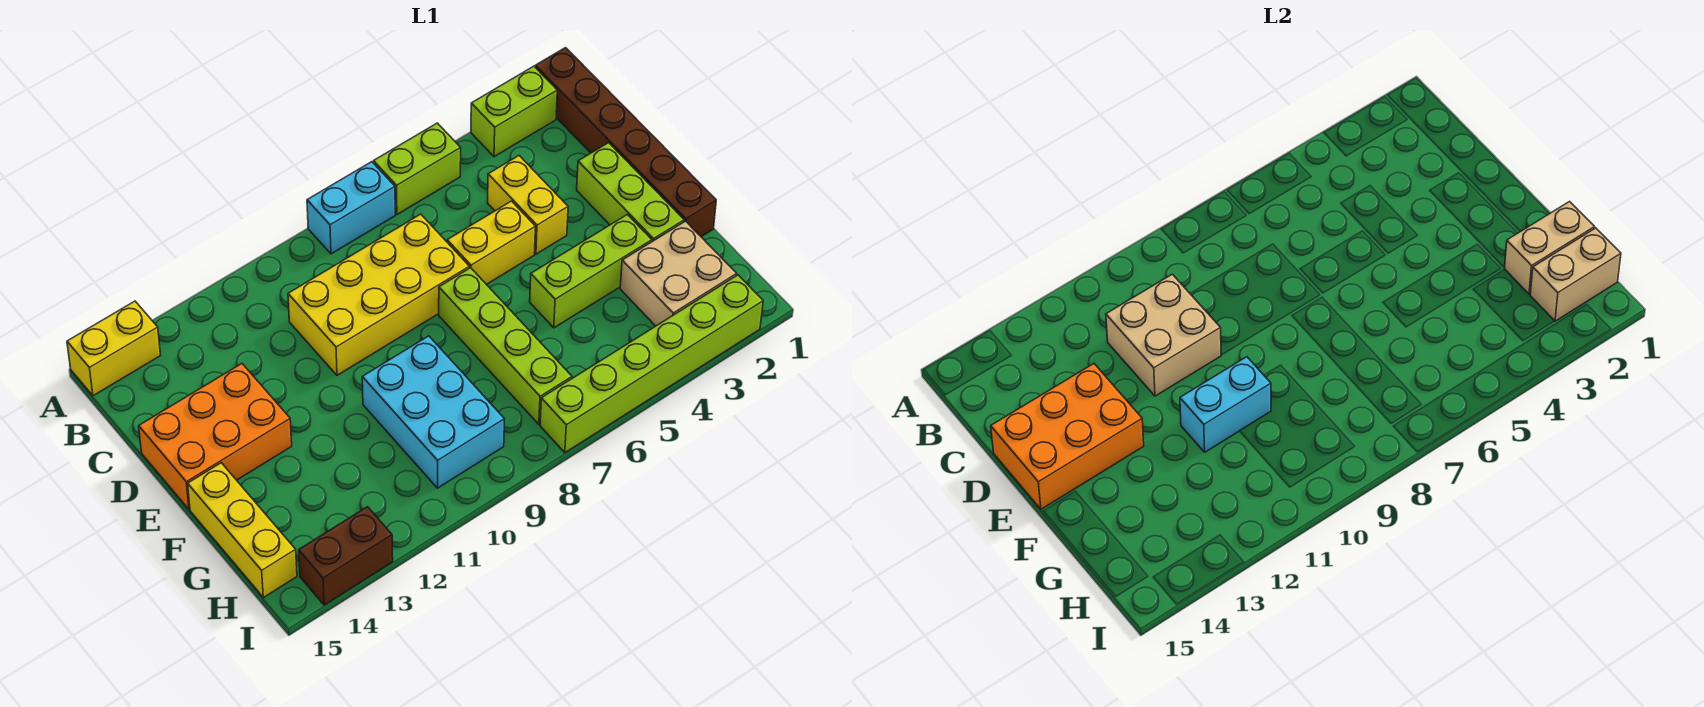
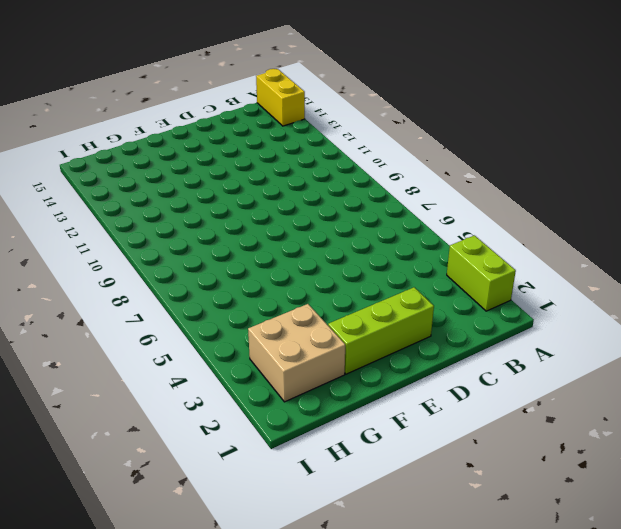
none -> brown brick A1:F1 level 1
none -> lime brick A5:A6 level 1
none -> cyan brick A7:A8 level 1

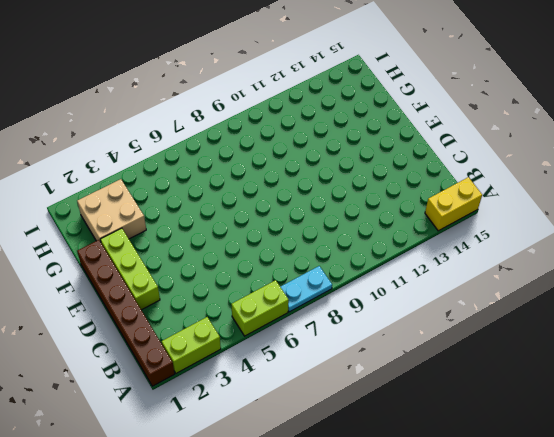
cyan plate A7:A8 level 1 -> cyan brick A7:A8 level 1
none -> yellow brick C4:D4 level 1
none -> yellow brick C7:D10 level 1
none -> yellow brick D5:D6 level 1

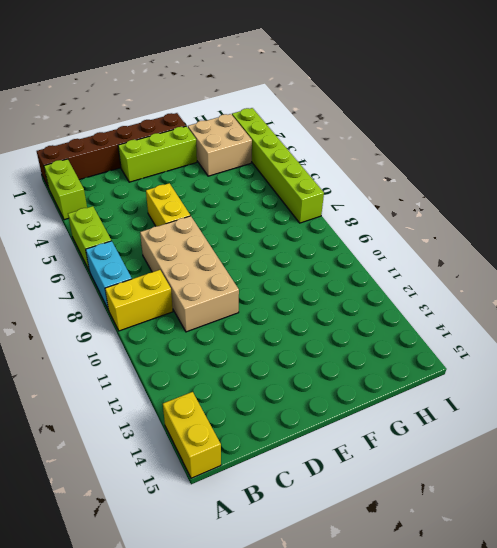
yellow brick A9:B9 level 1 -> yellow brick C4:D4 level 1
tan brick C7:D10 level 1 -> yellow brick C7:D10 level 1
none -> orange brick D13:E15 level 1
none -> lime brick E7:H7 level 1
none -> lime brick F3:F5 level 1

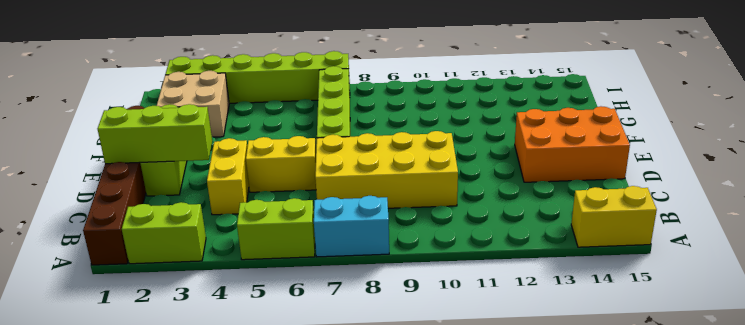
lime brick D1:D3 level 2 -> lime brick F3:F5 level 1
none -> cyan brick F9:H10 level 1
none -> yellow brick F15:H15 level 1
none -> brown brick I13:I14 level 1

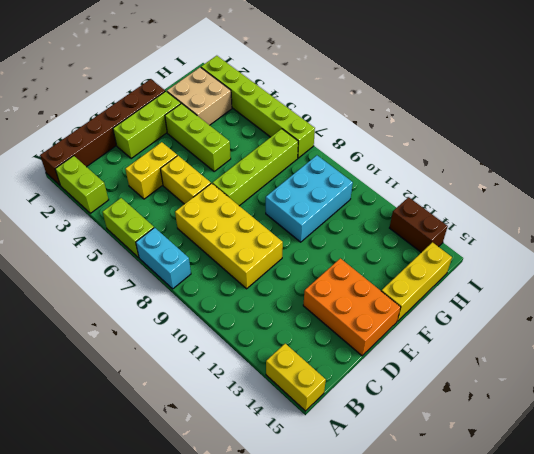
none -> tan brick C10:D11 level 2
none -> orange brick D13:E15 level 2
none -> cyan brick F10:F11 level 2

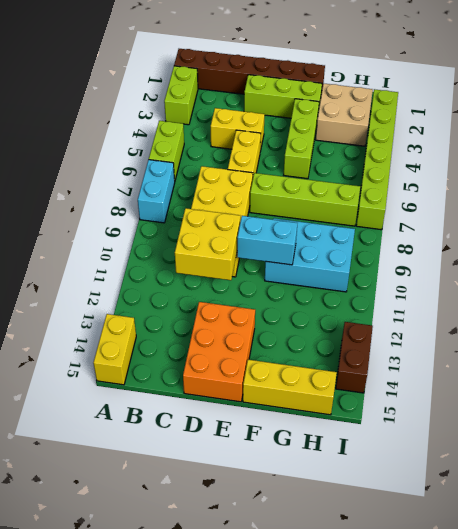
yellow brick C10:D11 level 2 -> tan brick C10:D11 level 2
cyan brick E10:F10 level 2 -> cyan brick F10:F11 level 2
none -> orange brick D13:E15 level 2
none -> tan brick G1:G2 level 2
none -> tan brick H1:H2 level 2

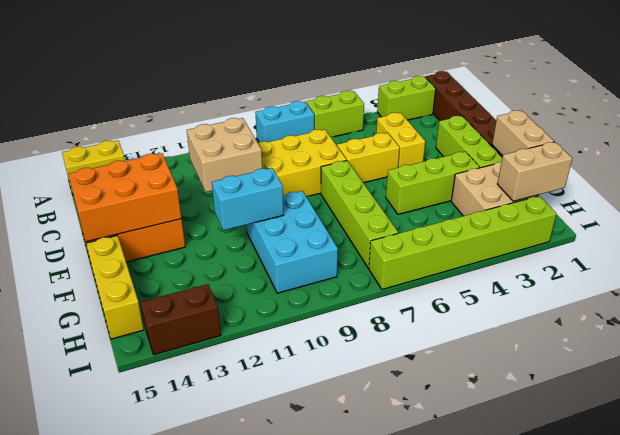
tan brick F1:G1 level 2 -> tan brick G1:G2 level 2

